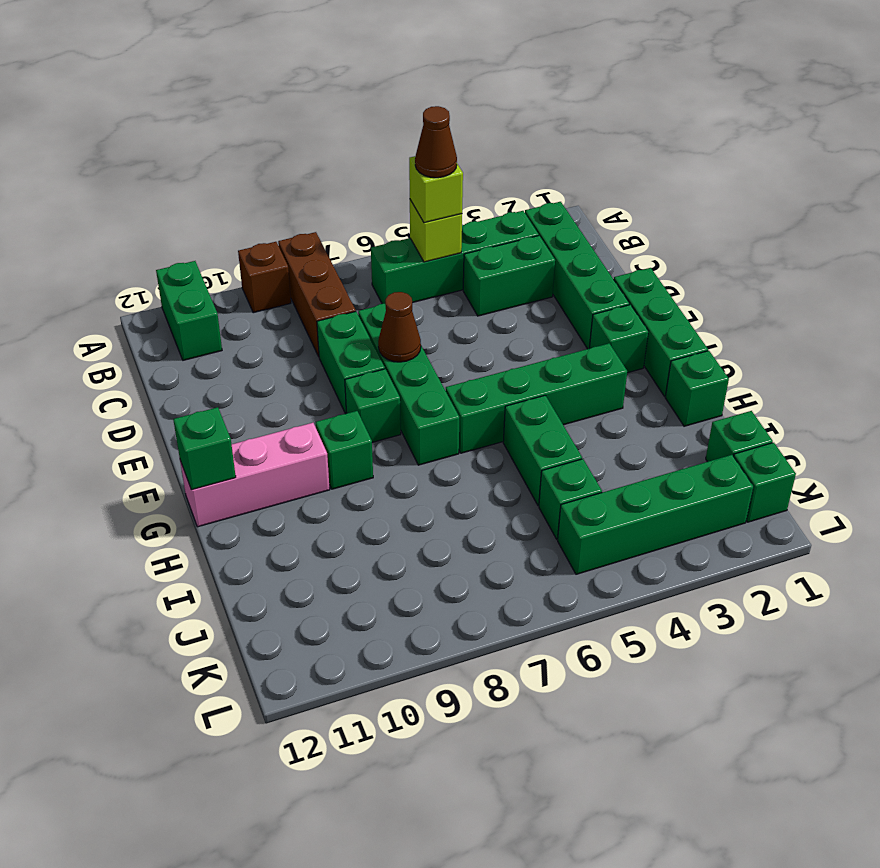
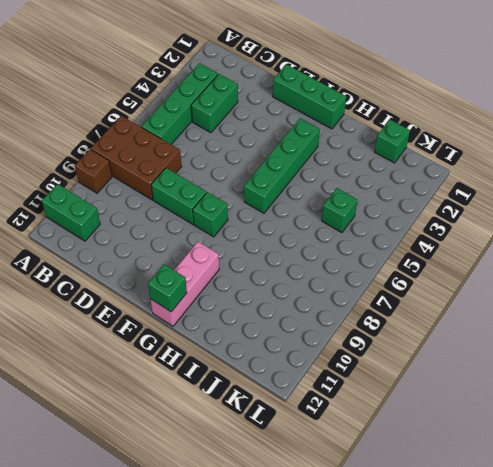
brown brick A7:C8 level 1 -> brown brick A8:C8 level 1
none -> green brick B2:E2 level 1
none -> green brick D7:G7 level 1
none -> green brick F2 level 1

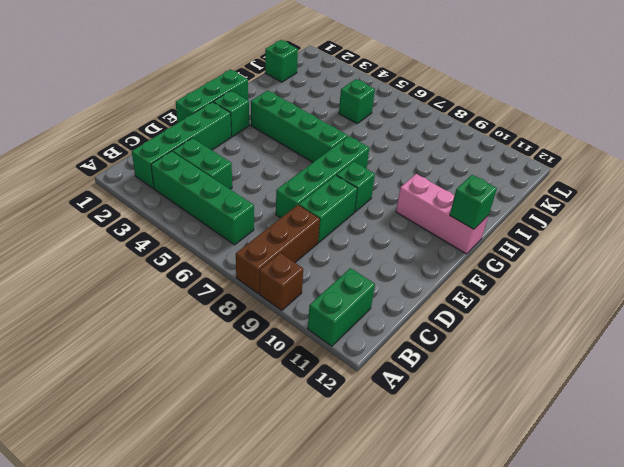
none -> green brick G9 level 1
none -> green brick H1 level 1
none -> green brick H5:I5 level 1

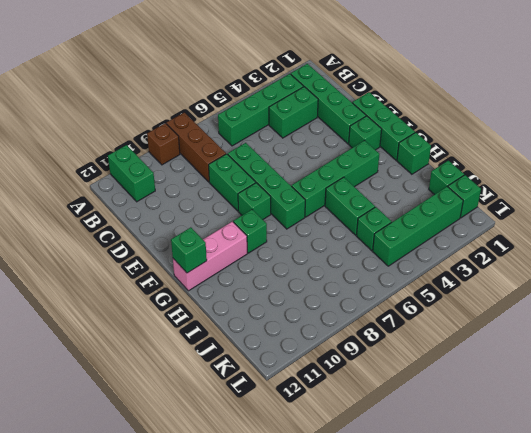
none -> lime brick B5 level 2
none -> brown cone E7 level 2
none -> lime brick B5 level 3

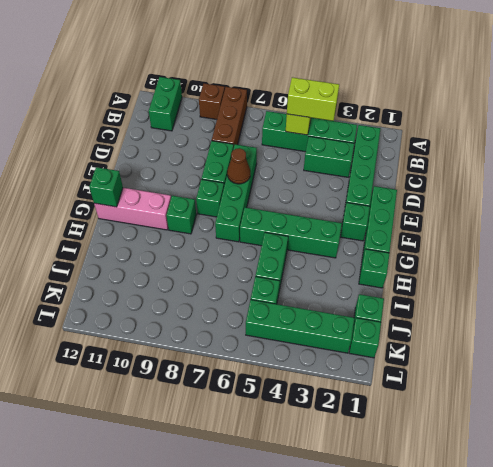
lime brick B4:B5 level 3 -> lime brick B5 level 3
none -> brown cone B5 level 4

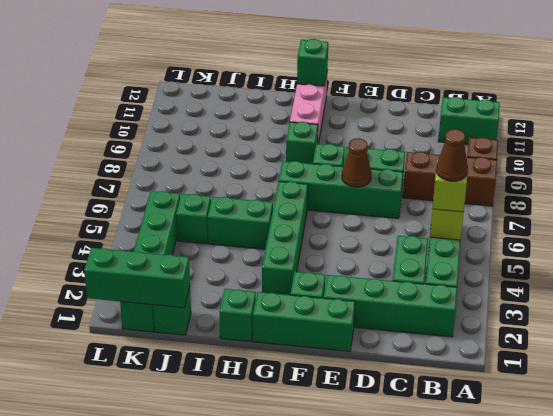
green brick J1:L1 level 2 -> none

